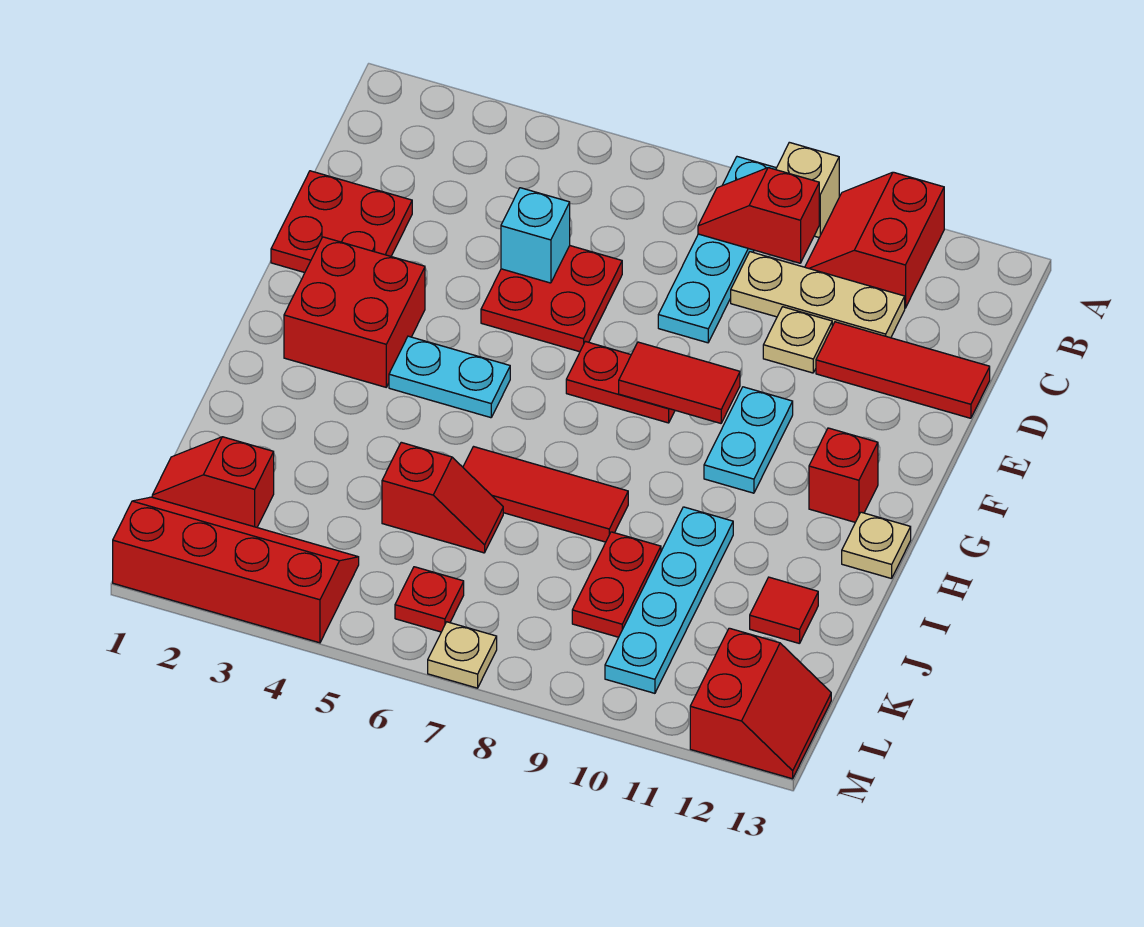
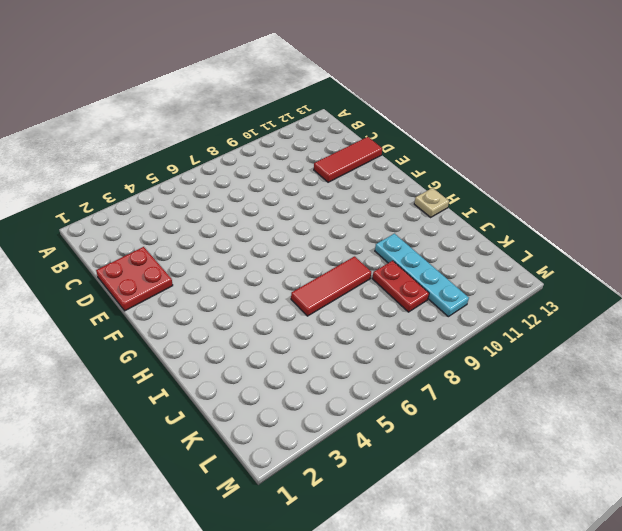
none -> cyan plate A8:D8 level 1
none -> tan brick A9 level 1
none -> red slope A10:B11 level 1 top 11

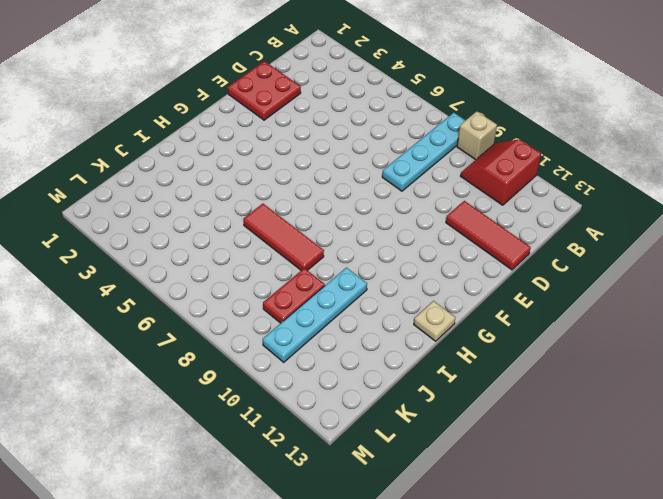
none -> tan plate C9:C11 level 1
none -> red plate D5:E6 level 1
none -> tan plate D10 level 1

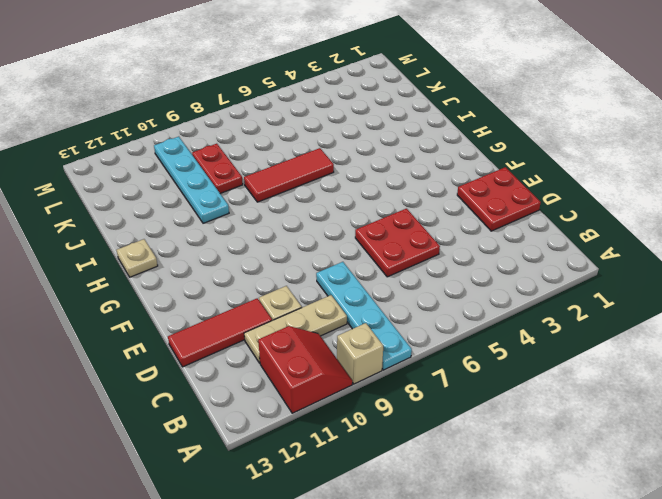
none -> red brick F2:G3 level 1
none -> red plate F7:F8 level 1
none -> cyan plate F10:G10 level 1

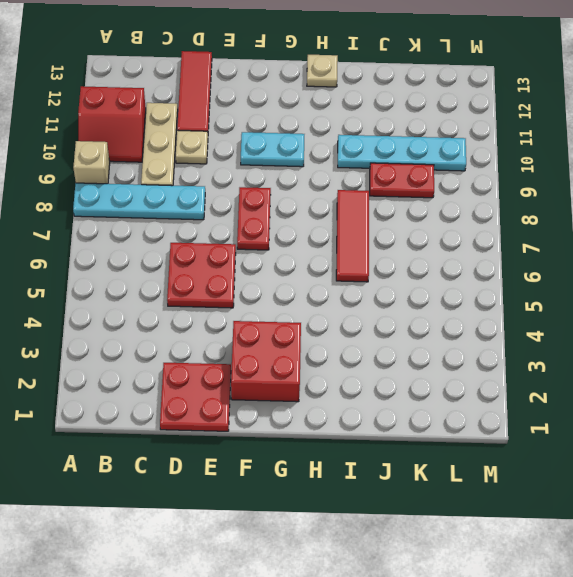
none -> cyan plate G4:G5 level 1
none -> red brick G12 level 1
none -> red slope J5:J6 level 1 top 5

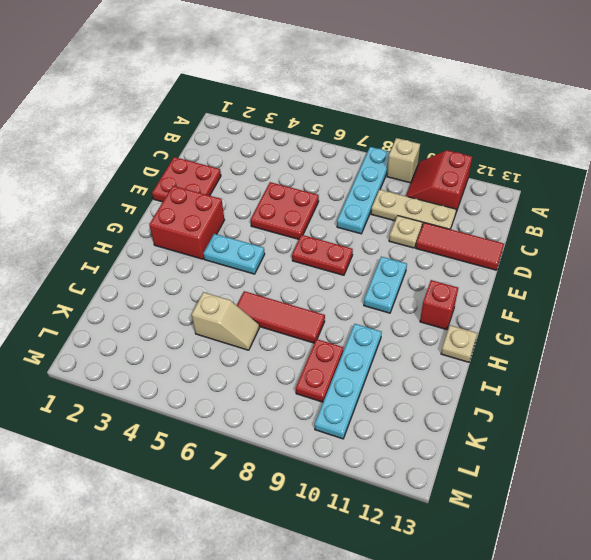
tan slope J5:J6 level 1 top 5 -> red slope J5:J6 level 1 top 5
none -> red tile J12 level 1
none -> red slope K1:K2 level 1 top 2
none -> red slope L1:M4 level 1 top M

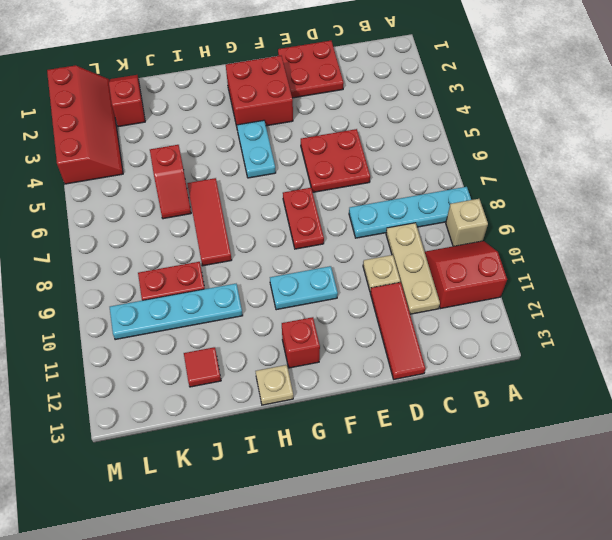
none -> red plate L6 level 1
none -> red slope L12:M13 level 1 top 12
none -> tan plate M7 level 1

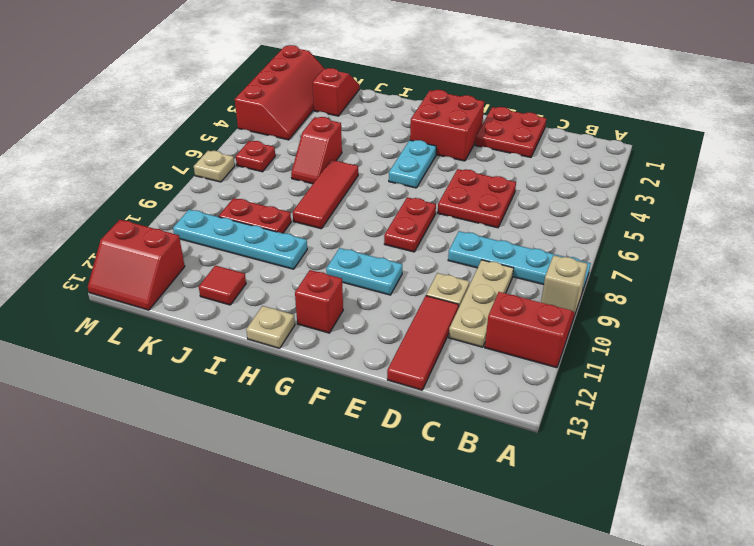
none -> red slope B8:B9 level 2 top 9
none -> cyan brick D5 level 2
none -> red tile F8:F9 level 2

